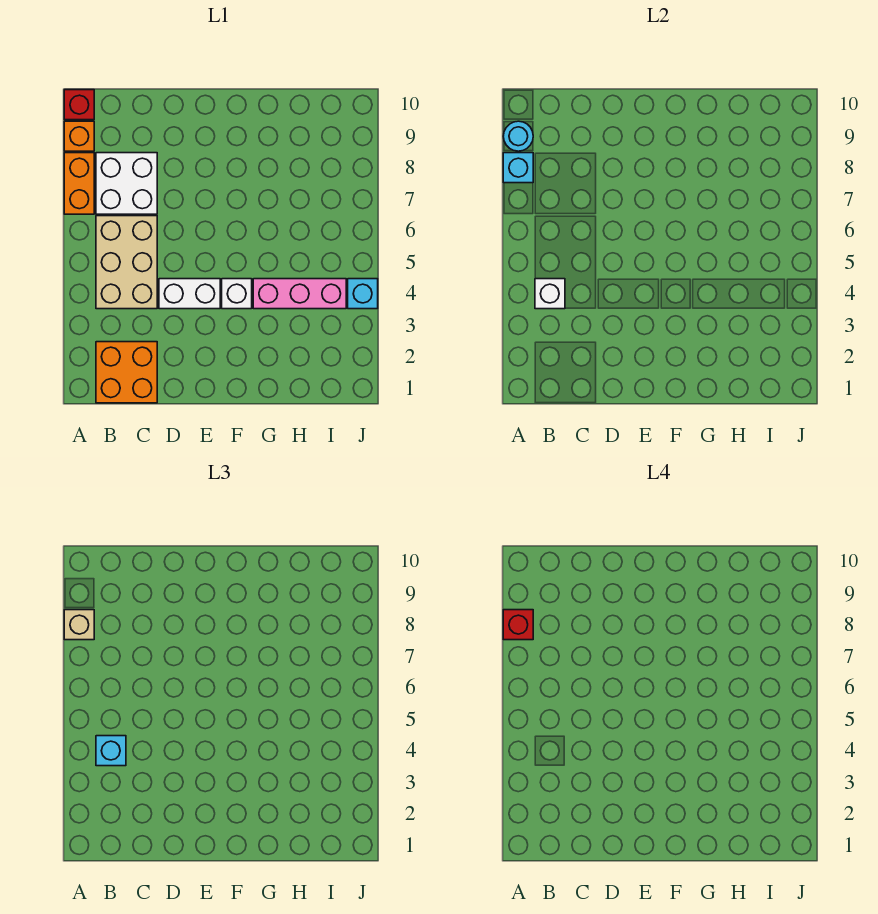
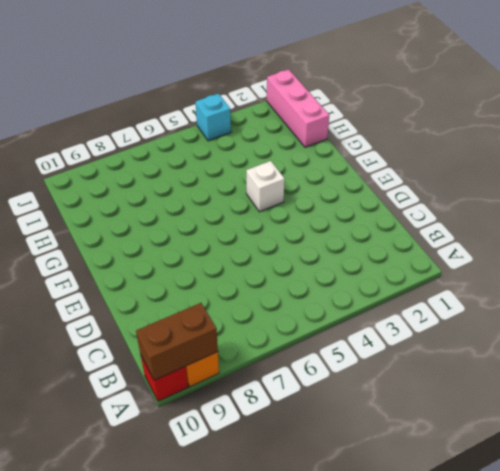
brown brick A9:A10 level 2 -> cyan round brick A9 level 2
pink brick H1:J1 level 1 -> pink brick G4:I4 level 1
none -> orange brick A7:A8 level 1
none -> orange brick B1:C2 level 1
none -> tan brick B4:C6 level 1

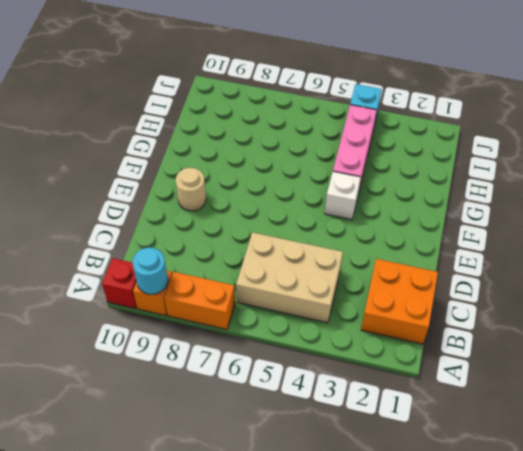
tan round brick E9 level 1 -> none
none -> white brick B7:C8 level 1
none -> white brick D4:E4 level 1
none -> cyan brick A8 level 2

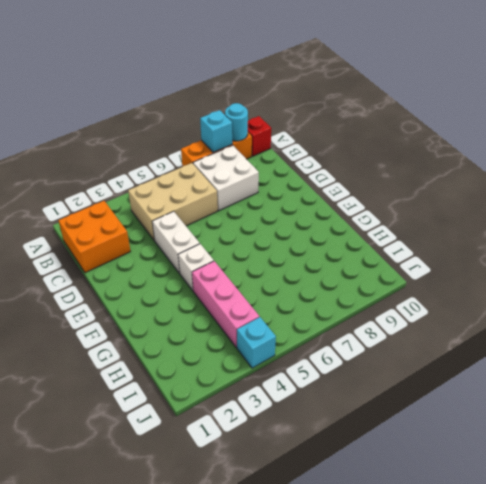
none -> white brick B4 level 2
none -> tan brick A8 level 3
none -> cyan brick B4 level 3

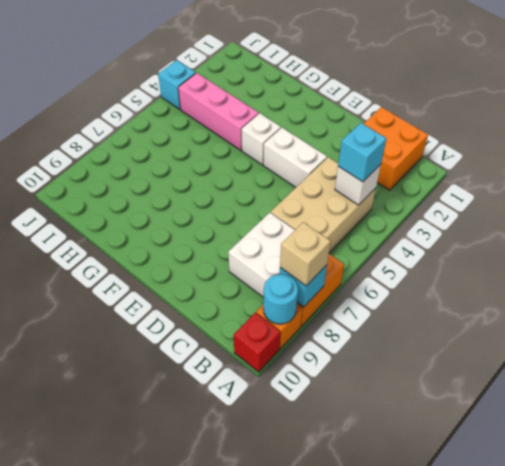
none -> red brick A8 level 4

